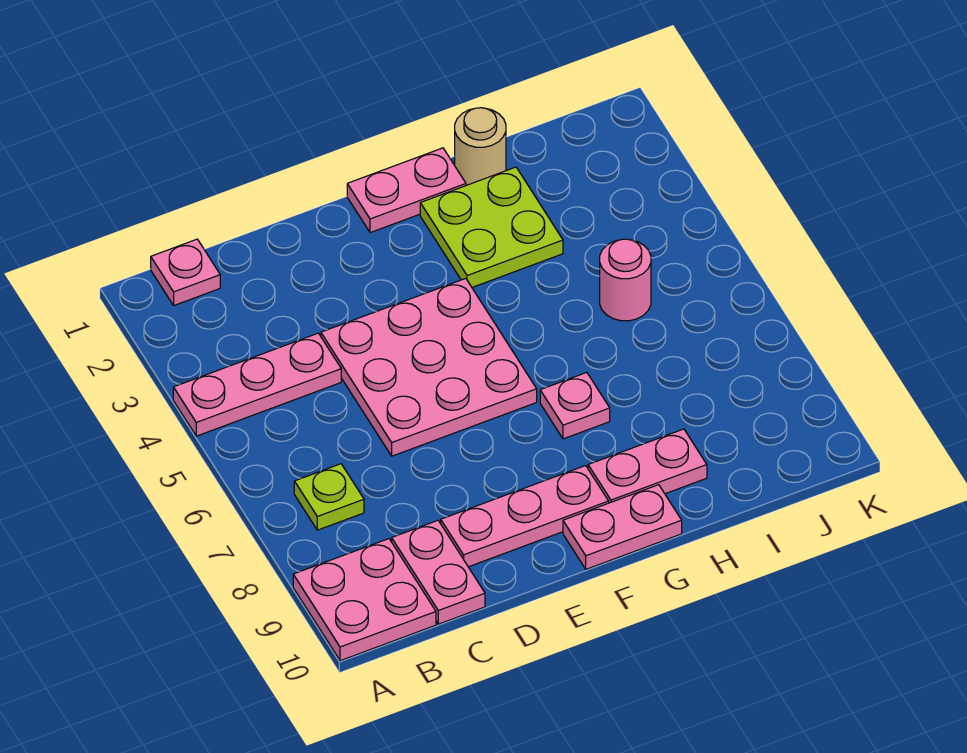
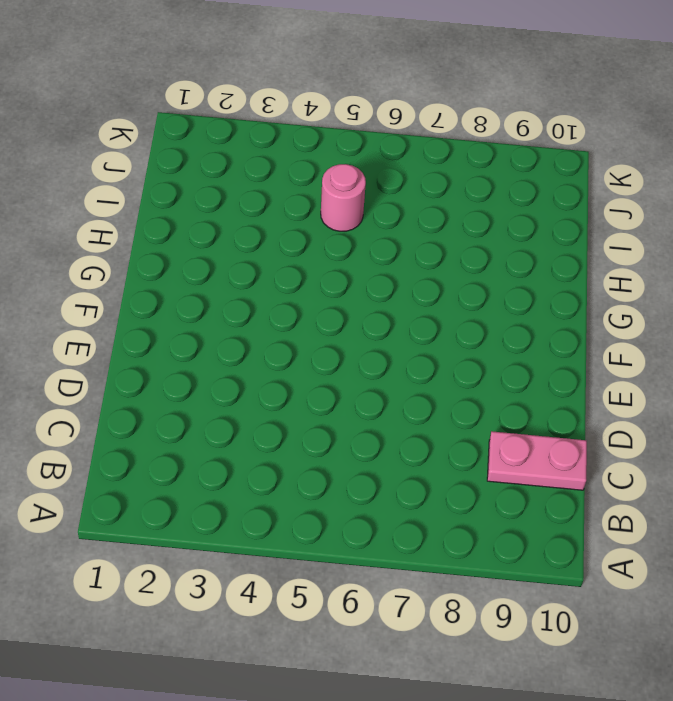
none -> pink plate A4:C4 level 1
none -> pink plate A9:B10 level 1
none -> pink plate B1 level 1

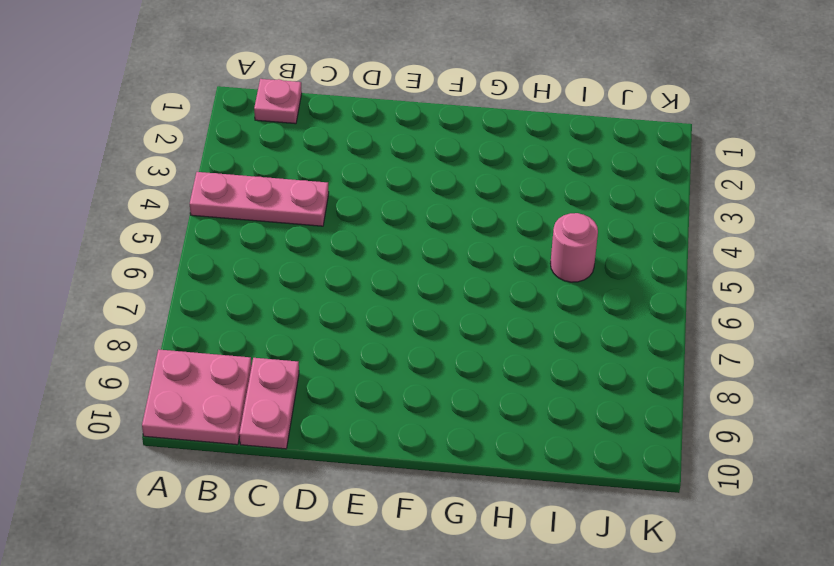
none -> lime plate B7 level 1
none -> pink plate D4:F6 level 1
none -> pink plate D9:F9 level 1

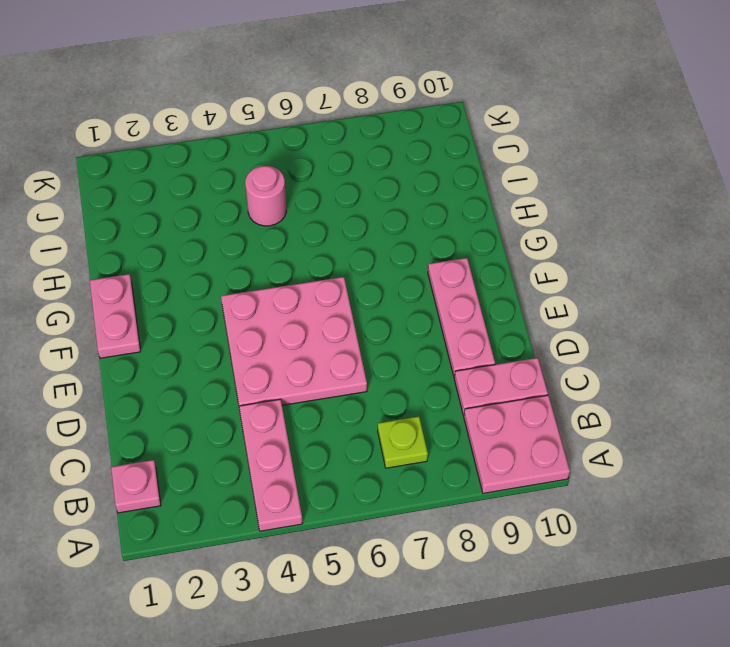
none -> pink plate F10:G10 level 1
none -> lime plate G2:H3 level 1
none -> pink plate G7 level 1

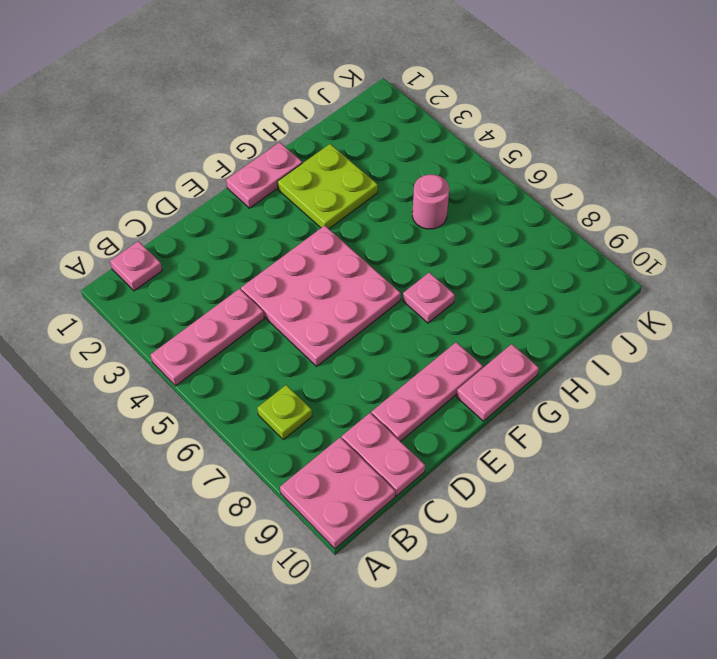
none -> pink plate G9:H9 level 1
none -> tan round brick H1 level 1

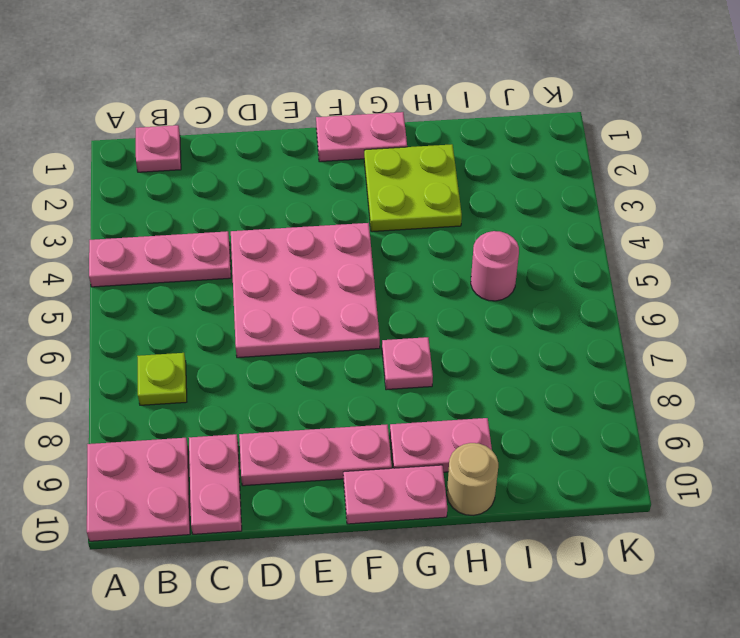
tan round brick H10 level 1 -> tan round brick H1 level 1

